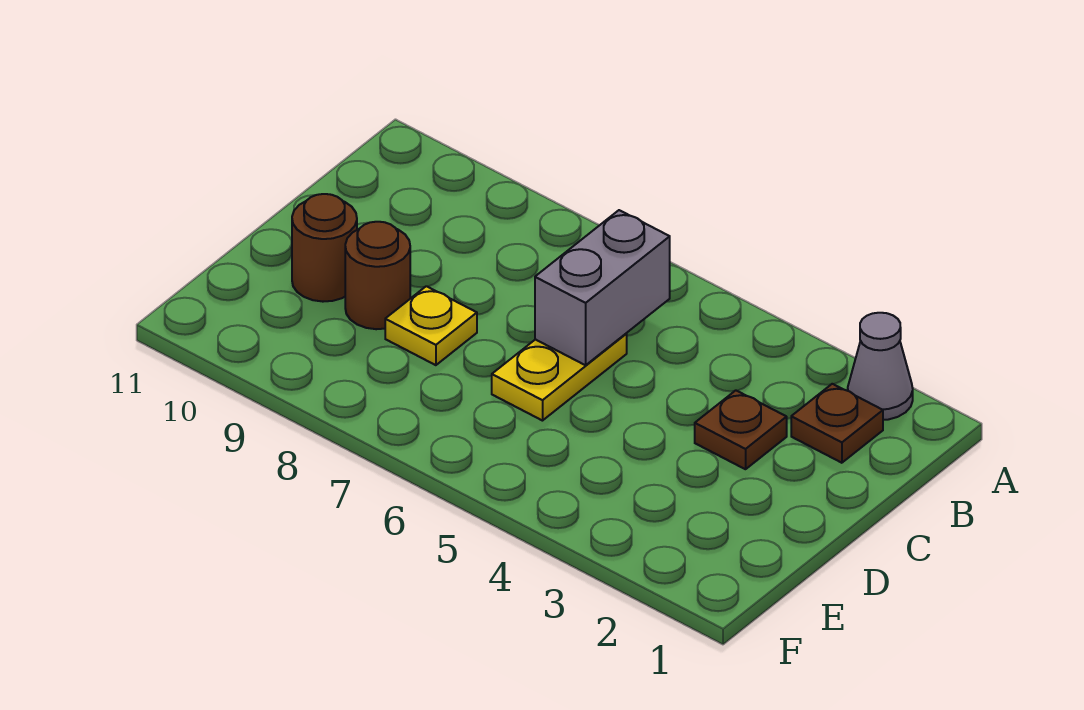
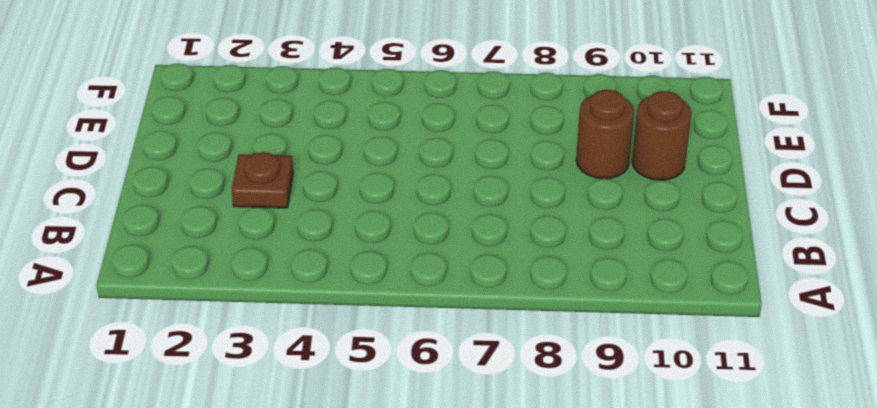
none -> grey cone A2 level 1
none -> brown plate B2 level 1

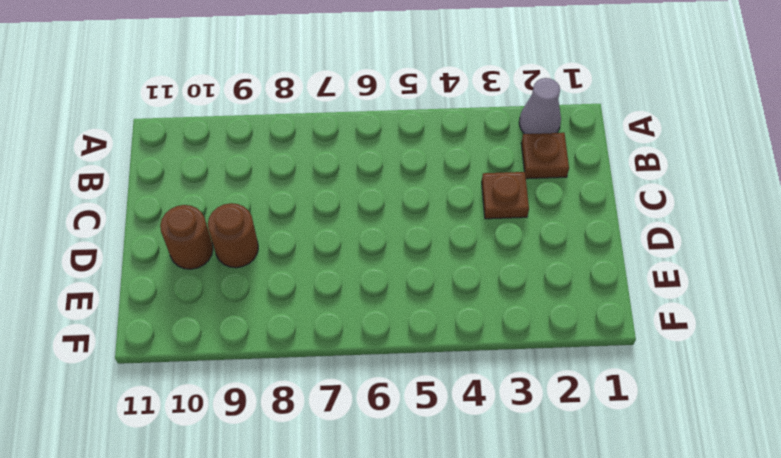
none -> yellow plate C6:D6 level 1
none -> yellow plate D8 level 1

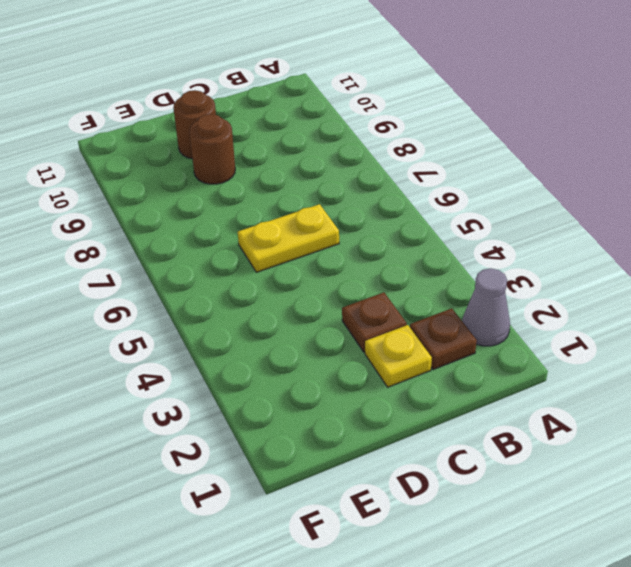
yellow plate C2 level 1 -> yellow plate D8 level 1
none -> grey brick B6:C6 level 2

